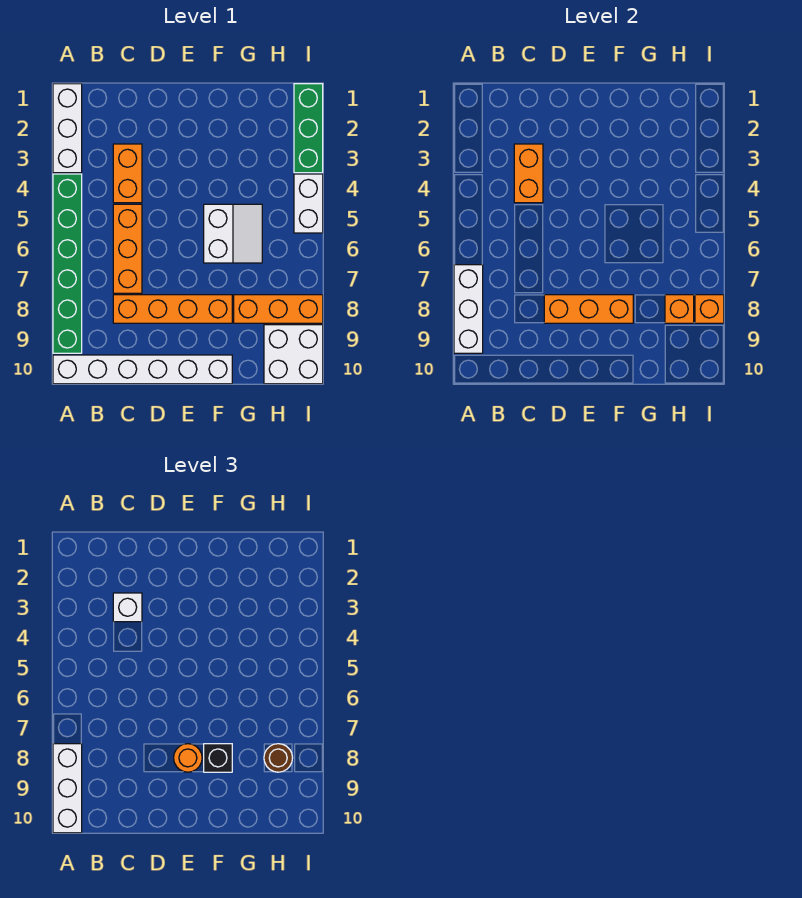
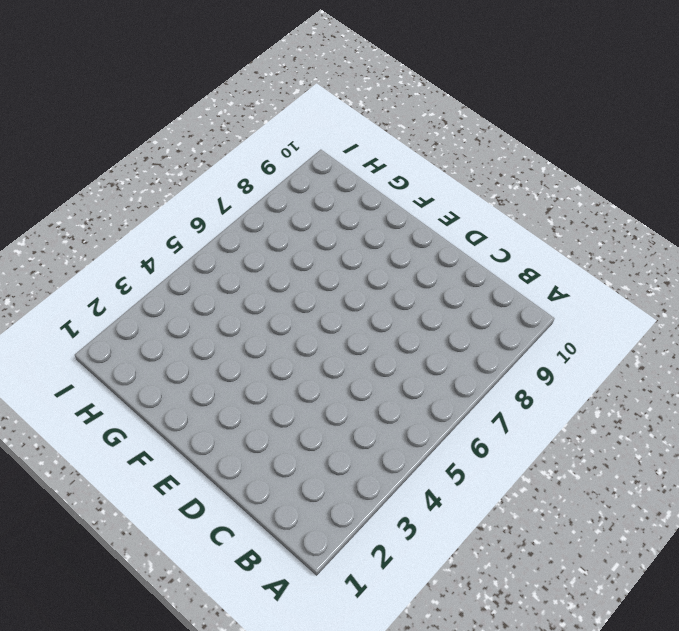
none -> white brick A1:A3 level 1
none -> green brick A4:A9 level 1
none -> white brick A10:F10 level 1

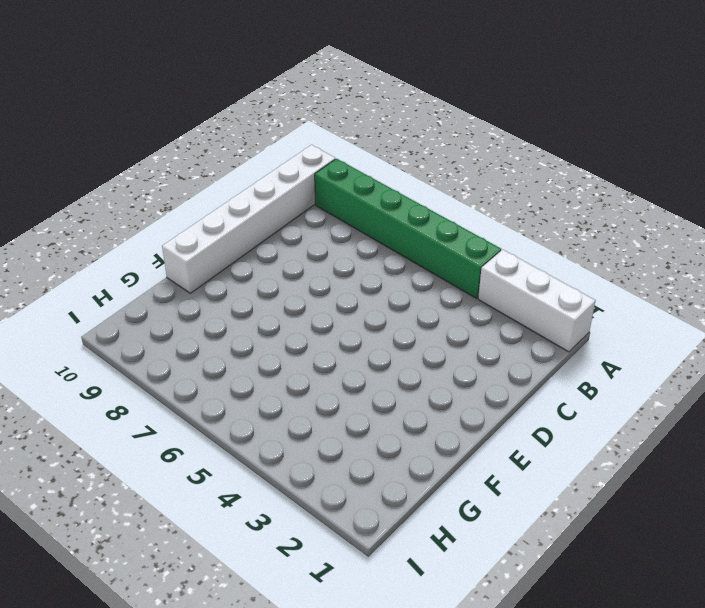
none -> orange brick C3:C4 level 1
none -> orange brick C5:C7 level 1
none -> orange brick C8:F8 level 1

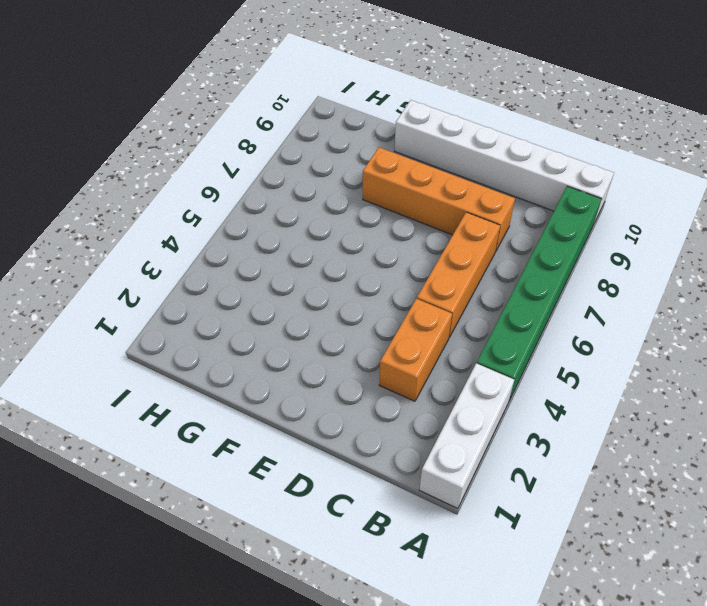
none -> white slope F5:G6 level 1 top F
none -> orange brick G8:I8 level 1
none -> white brick H9:I10 level 1

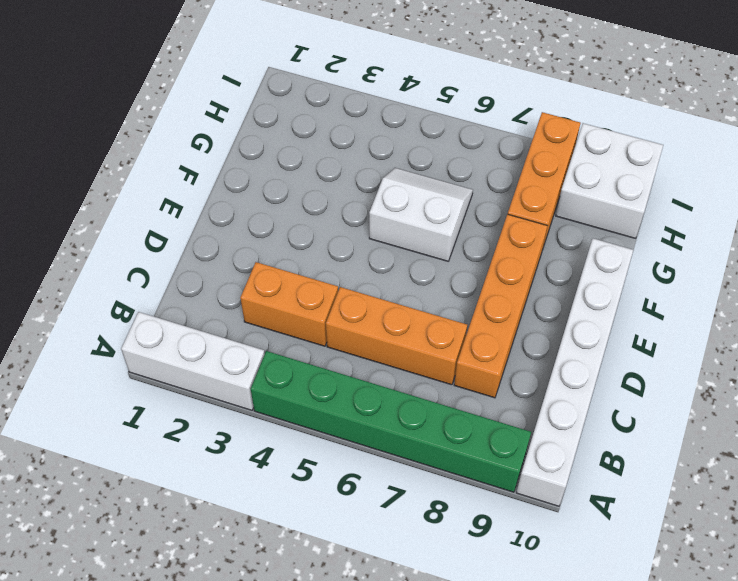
none -> green brick I1:I3 level 1
none -> white brick I4:I5 level 1
none -> white brick A7:A9 level 2

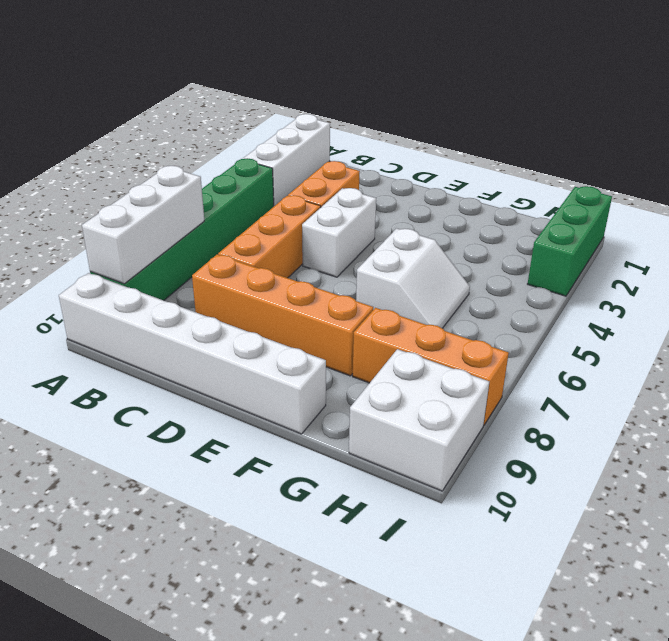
white brick D4:D5 level 1 -> white brick I4:I5 level 1
none -> orange brick C3:C4 level 2
none -> orange brick D8:F8 level 2
none -> orange brick H8 level 2

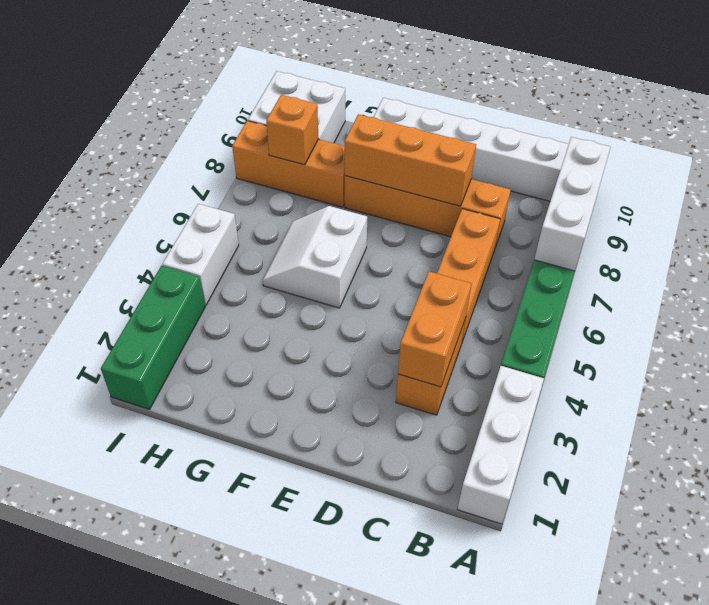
none -> orange brick I8 level 2
none -> white brick A8:A10 level 3
none -> white brick C3 level 3

